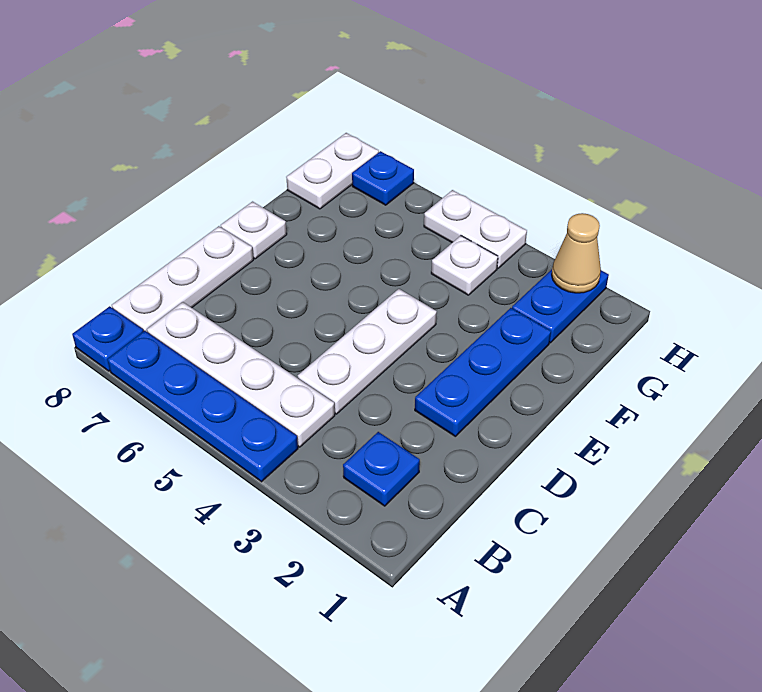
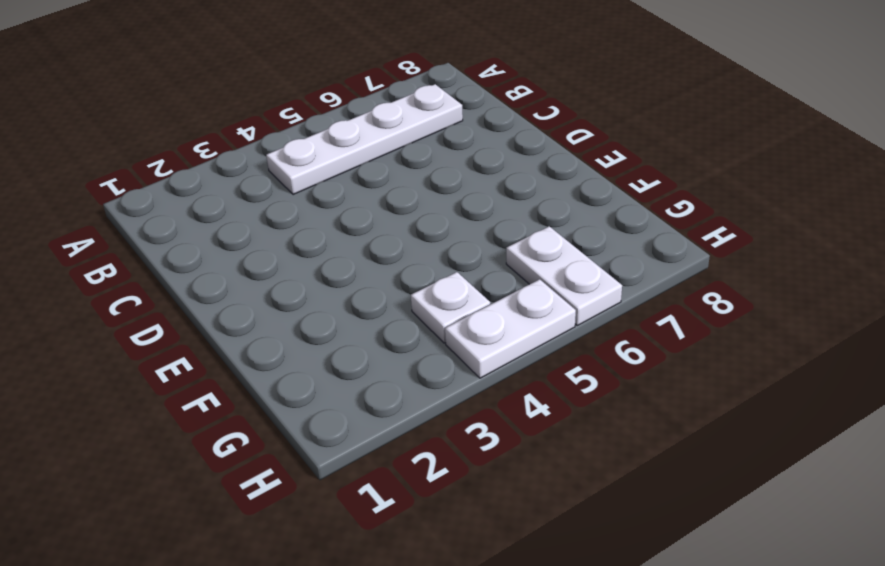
white plate G6:H6 level 1 -> white plate G8:H8 level 1
none -> blue plate A4:A7 level 1
none -> blue plate A8 level 1
none -> blue plate B2 level 1

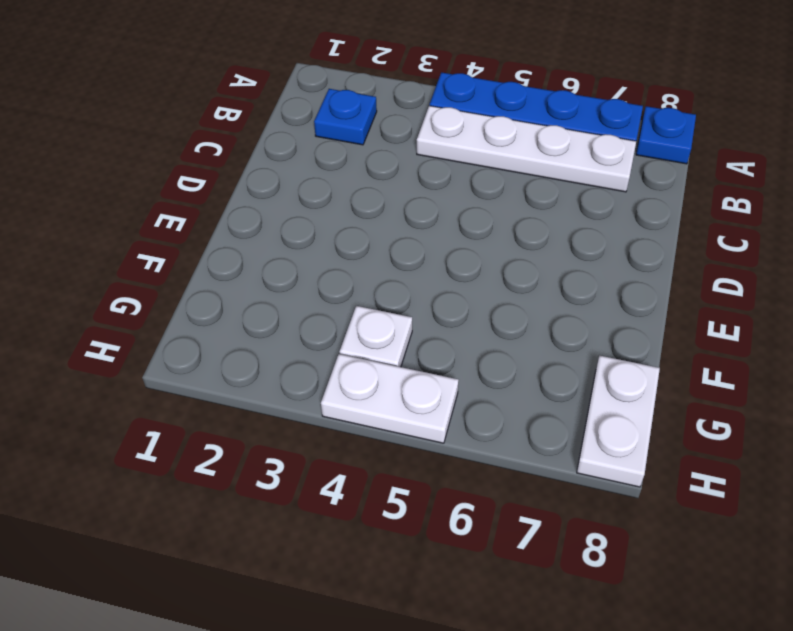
none -> white plate B8:D8 level 1
none -> white plate C4:E4 level 1
none -> blue plate D2:F2 level 1

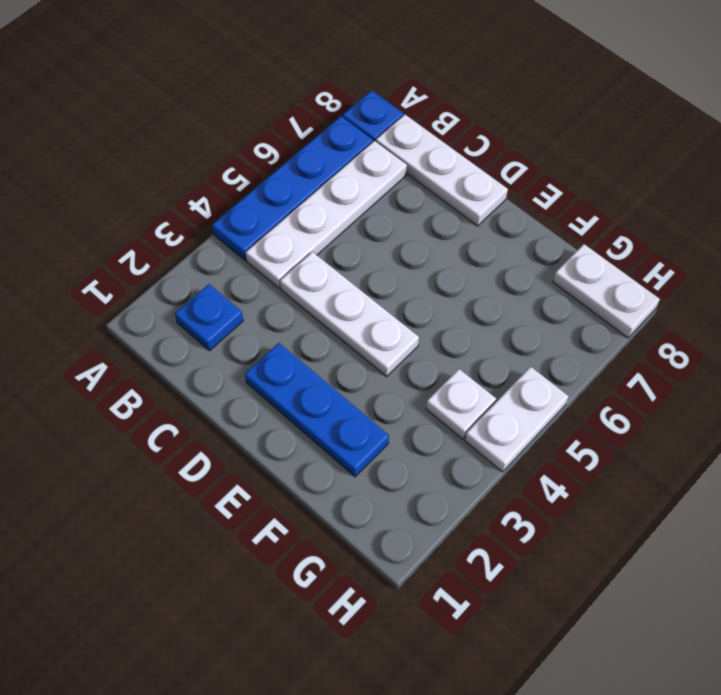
none -> white plate E8 level 1
none -> blue plate G2:H2 level 1
none -> blue plate H7 level 1

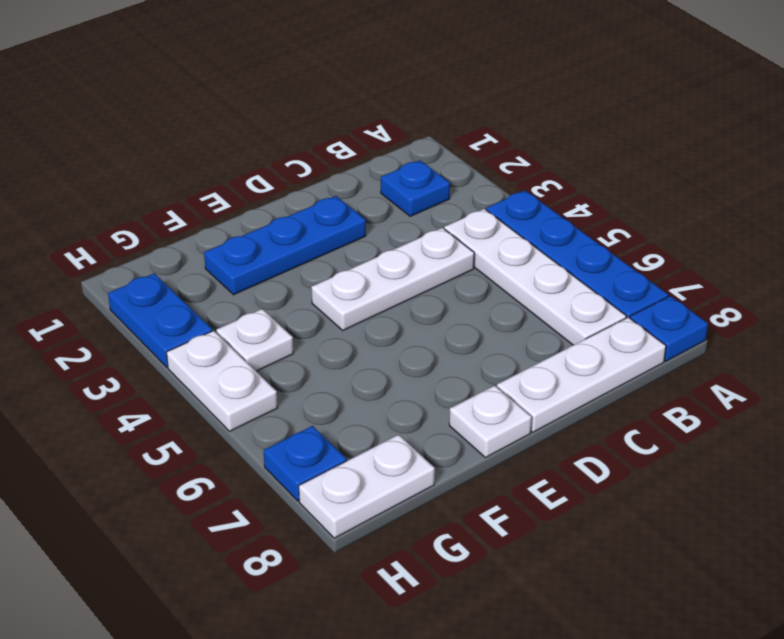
blue plate H2:H3 level 1 -> blue plate G2:H2 level 1
none -> tan cone H2 level 2

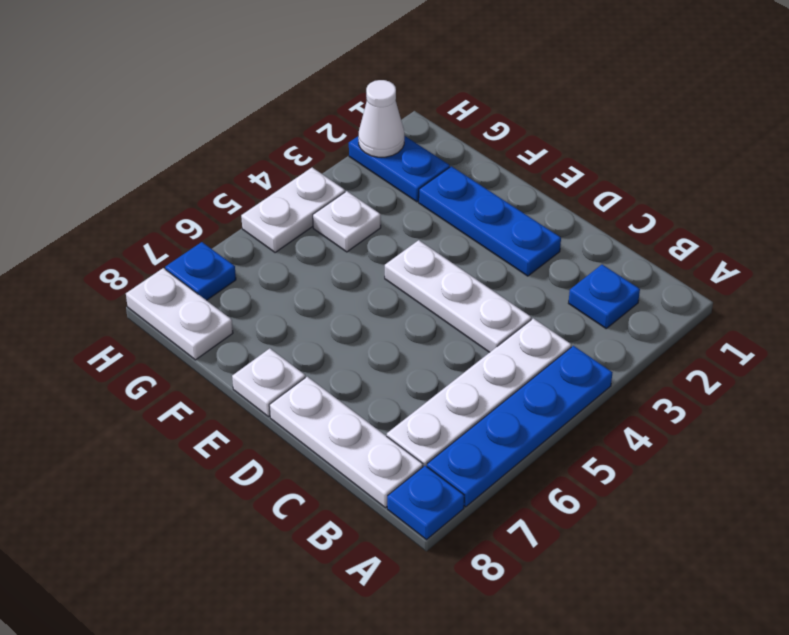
white cone H2 level 2 -> tan cone H2 level 2

